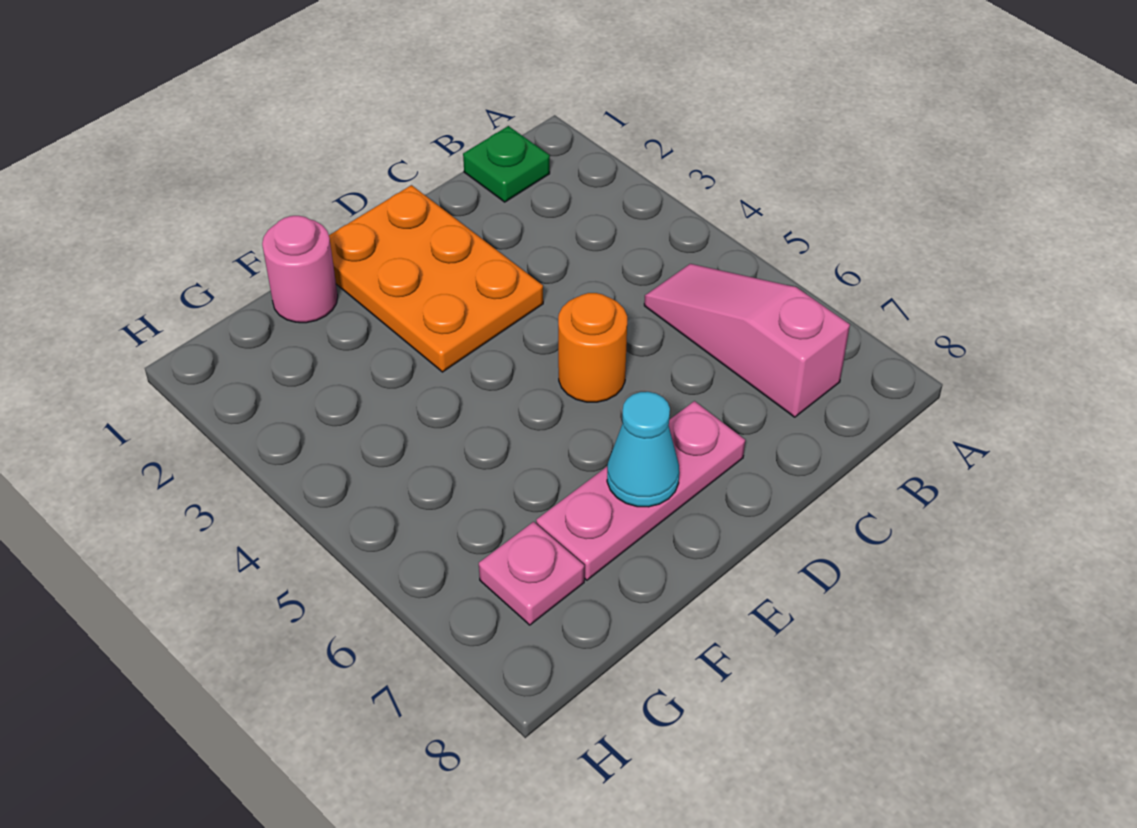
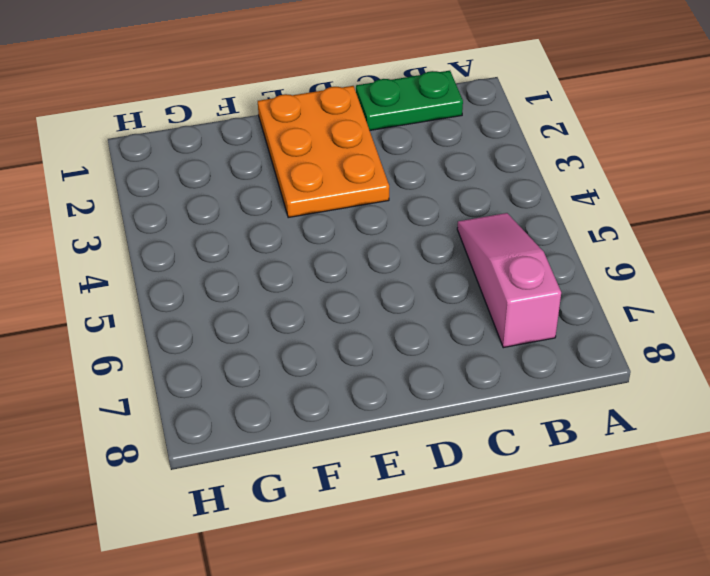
green plate B1:C1 level 1 -> green plate B1 level 1
none -> orange round brick D5 level 1
none -> pink plate D7:F7 level 1

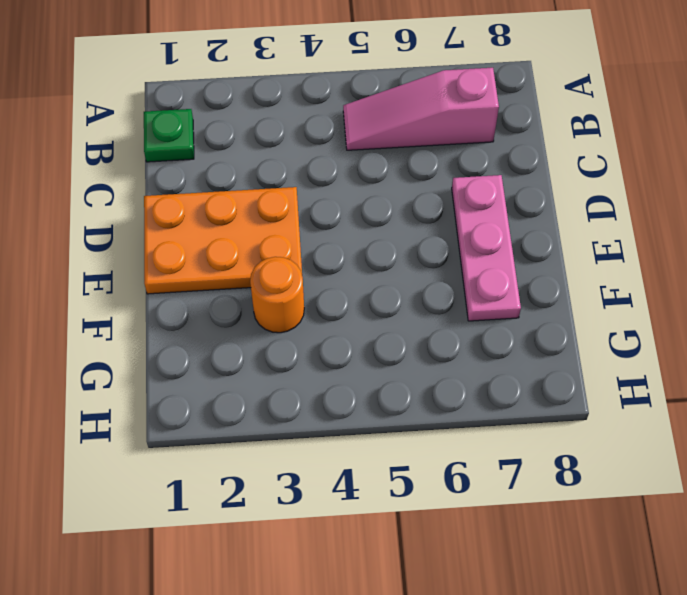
orange round brick F3 level 1 -> orange round brick D5 level 1
none -> pink round brick F1 level 1
none -> pink plate G7 level 1

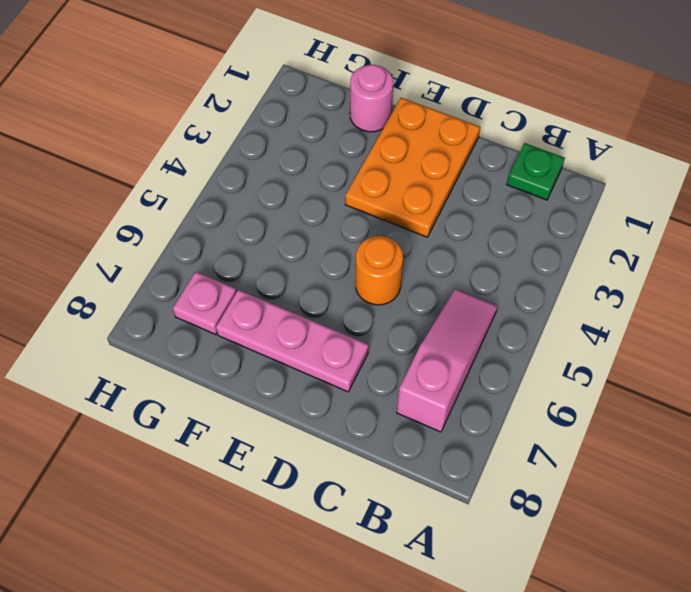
none -> cyan cone E7 level 2

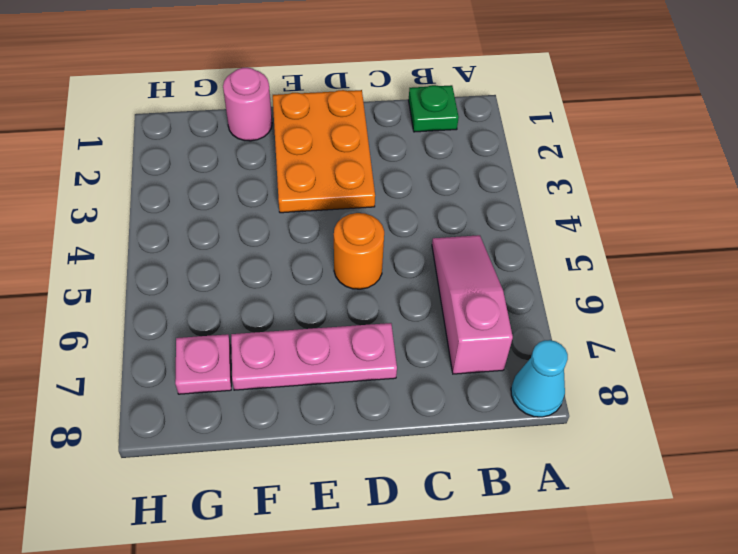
cyan cone A8 level 1 -> cyan cone E7 level 2

